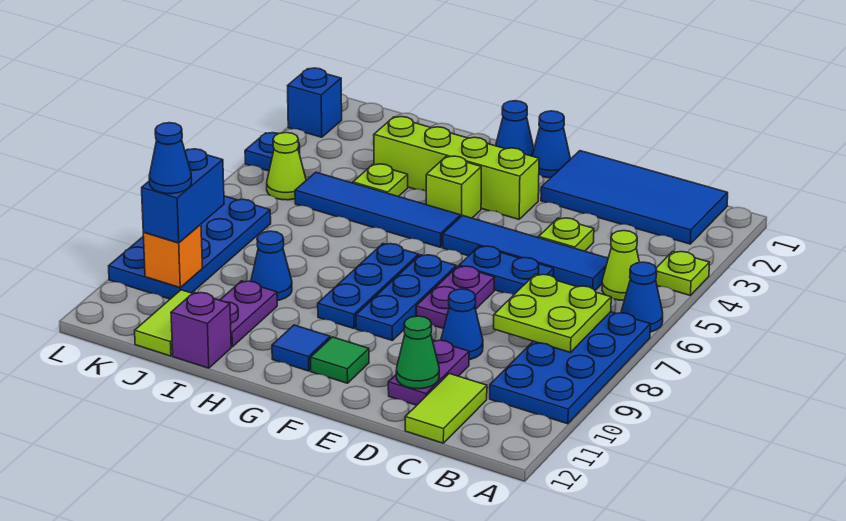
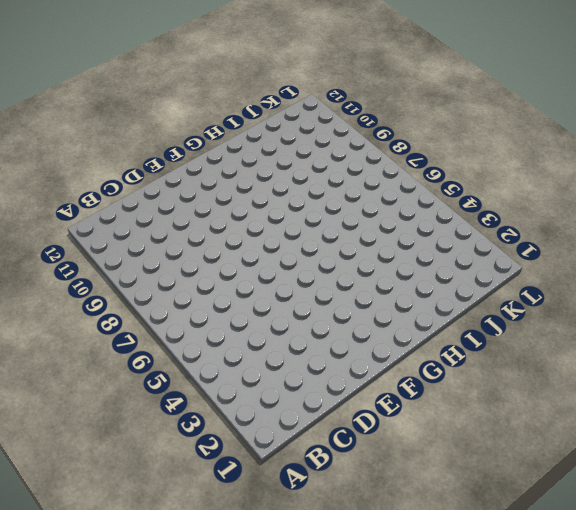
none -> lime plate A4 level 1
none -> blue cone A6 level 1
none -> blue plate A7:B10 level 1
none -> blue tile B1:E2 level 1

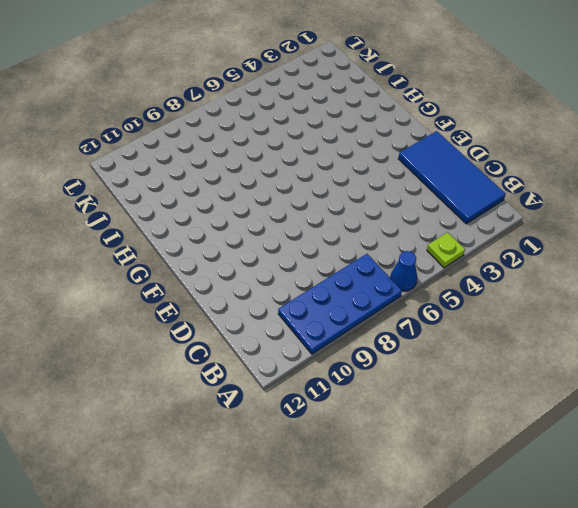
none -> lime cone B5 level 1
none -> blue tile C5:F5 level 1
none -> lime tile C11:C12 level 1
none -> lime plate D4 level 1

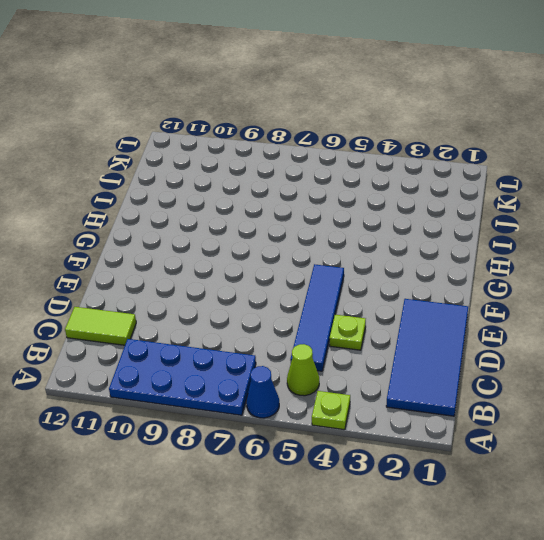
none -> blue plate D6:E6 level 1
none -> blue cone D9 level 1
none -> purple plate D10:D11 level 1
none -> purple plate E7:E8 level 1

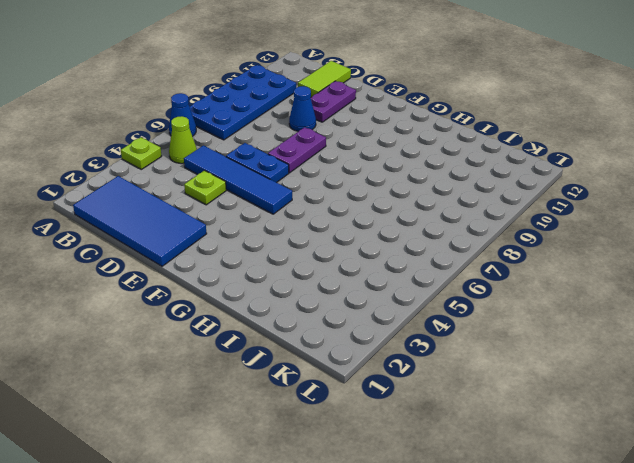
none -> blue cone F1 level 1
none -> lime brick F3:I3 level 1
none -> blue plate F7:F9 level 1
none -> green tile F11 level 1

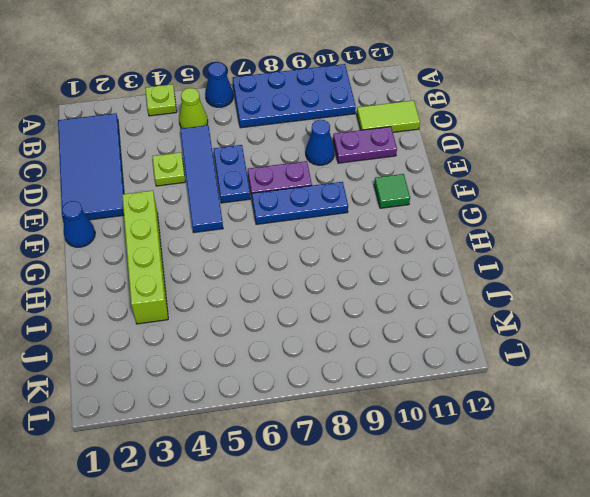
none -> blue cone G1 level 1
none -> lime brick G4 level 1
none -> blue tile G5:J5 level 1
none -> blue plate G7:G9 level 1

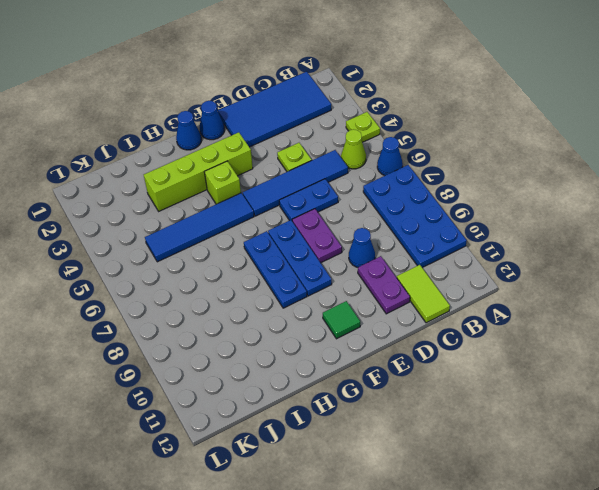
none -> blue tile G11 level 1
none -> lime plate I4 level 1
none -> blue cone I9 level 1
none -> purple plate I10:I11 level 1

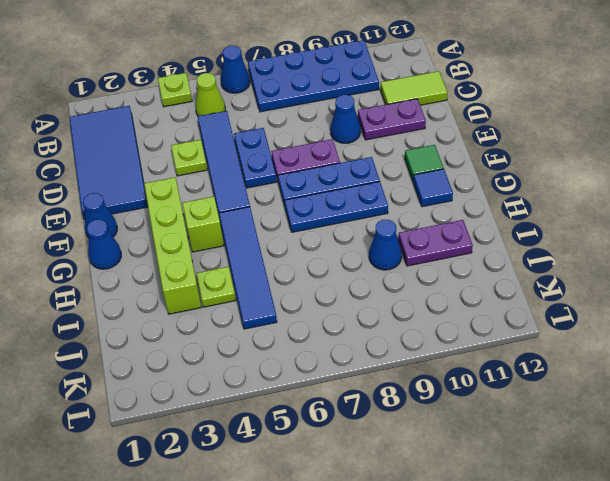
none -> purple brick I12 level 1
none -> lime tile J11:J12 level 1
none -> lime cone K5 level 1
none -> blue plate K7:L10 level 1

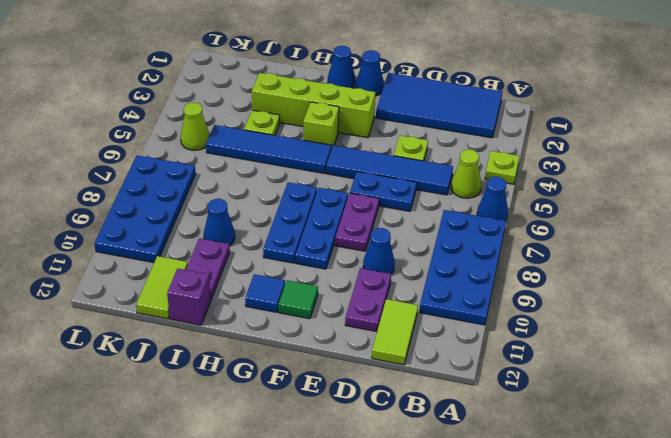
none -> blue brick L2 level 1
none -> blue plate L4 level 1
none -> lime plate B7:C8 level 2
none -> green cone D11 level 2

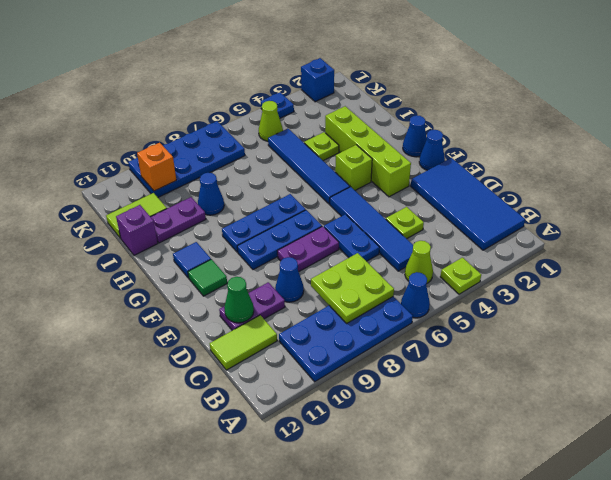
none -> blue brick K9:K10 level 3
none -> blue cone K10 level 4

